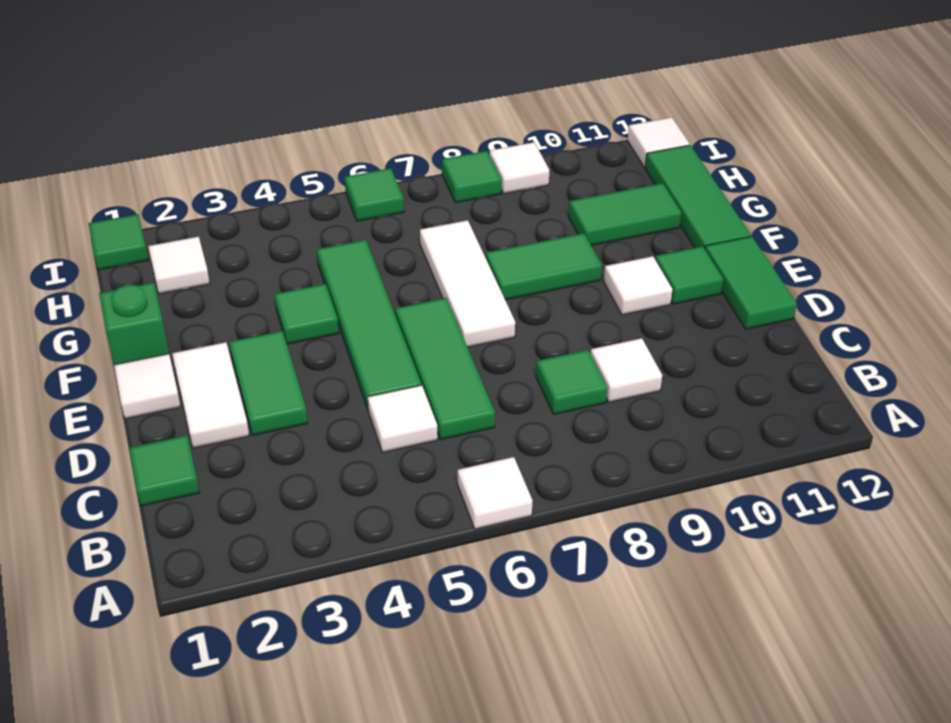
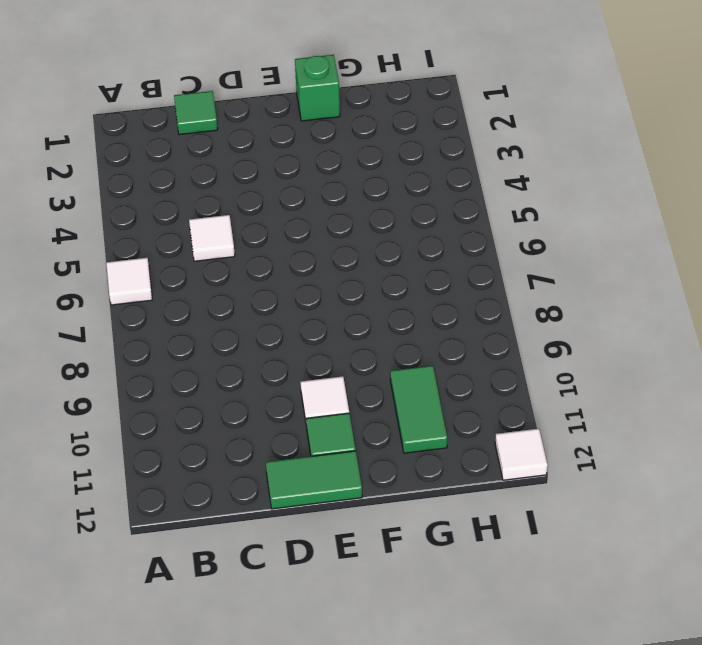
none -> green tile C6:E6 level 1
none -> green tile C8 level 1
none -> white tile C9 level 1

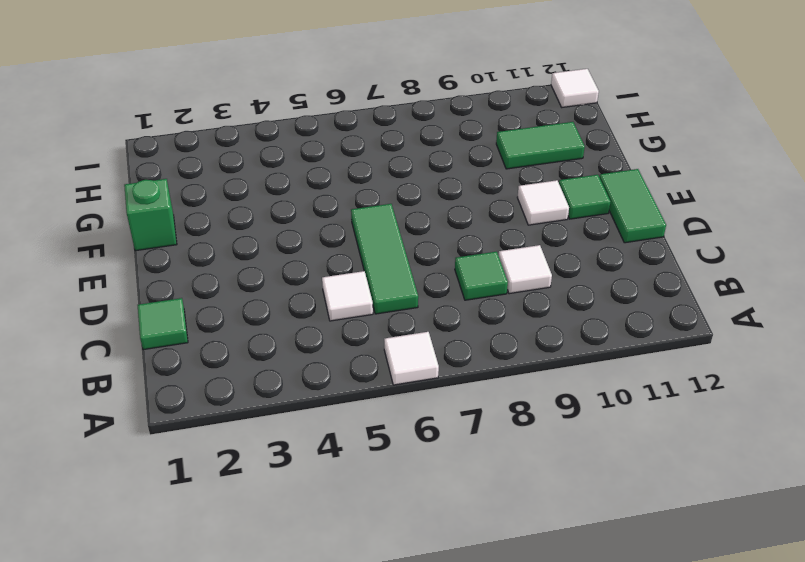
none -> white tile D2:E2 level 1
none -> green tile D3:E3 level 1
none -> green tile D5:G5 level 1

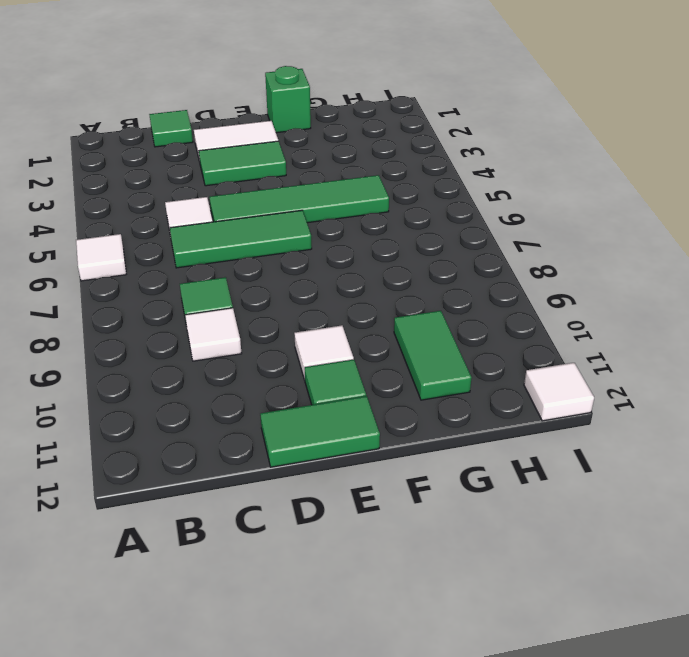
none -> white tile E1 level 1
none -> white tile E7:G7 level 1
none -> green tile F4 level 1

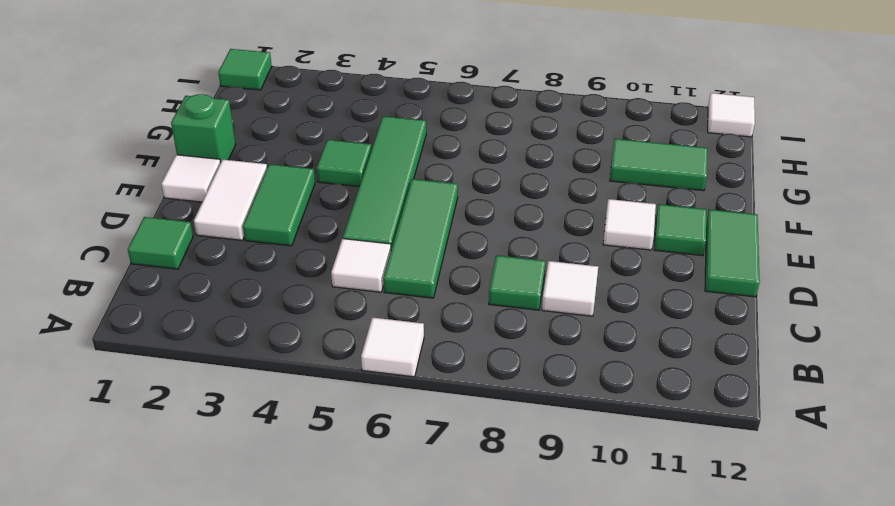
none -> white tile E7:G7 level 1
none -> green tile F8:F9 level 1
none -> green tile F12:H12 level 1

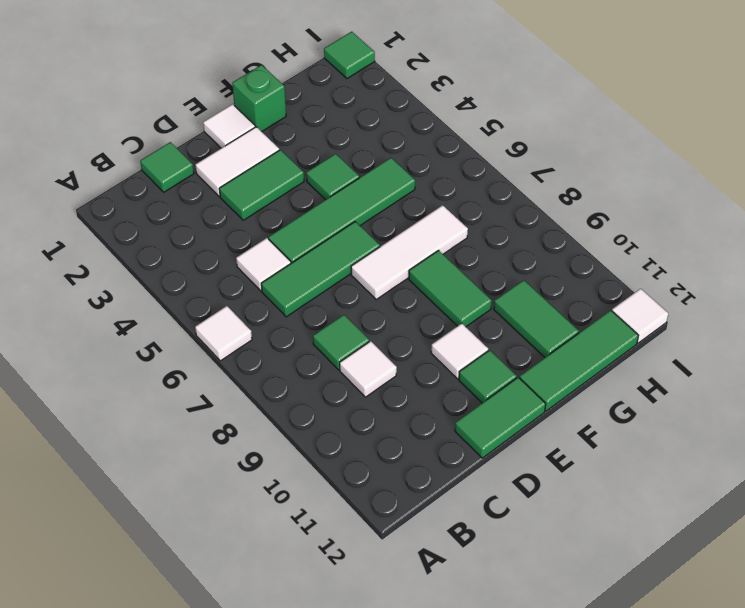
none -> white tile H2 level 1
none -> green tile I6 level 1
none -> green tile I8 level 1

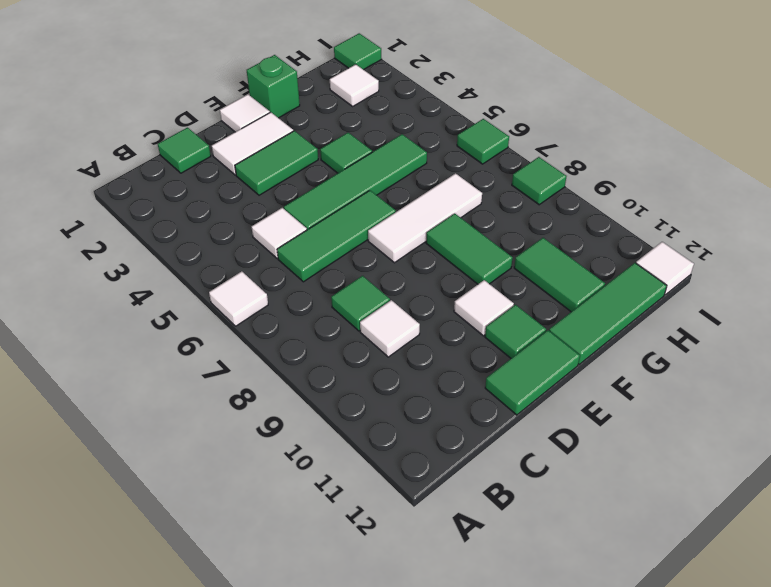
none -> white tile I9 level 1

